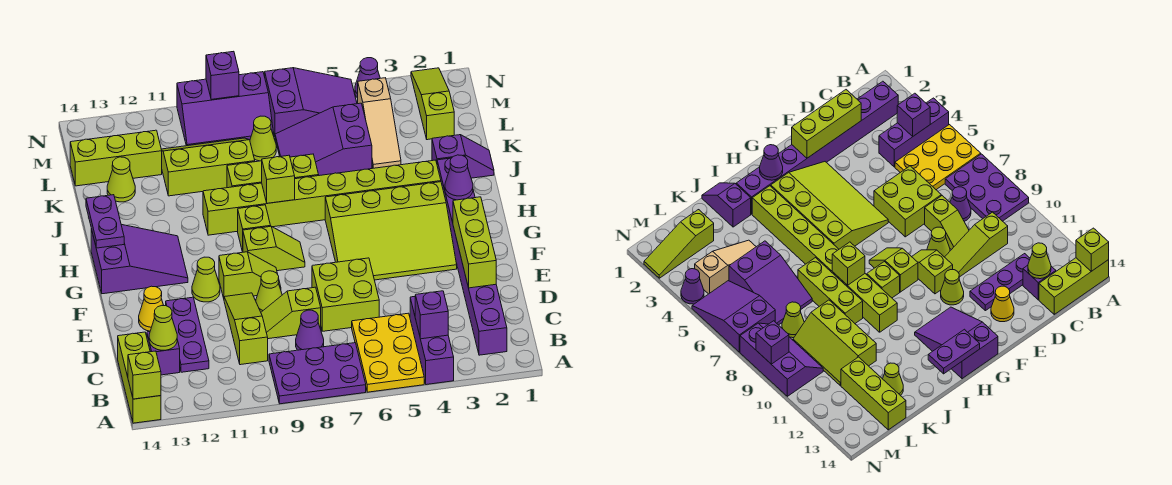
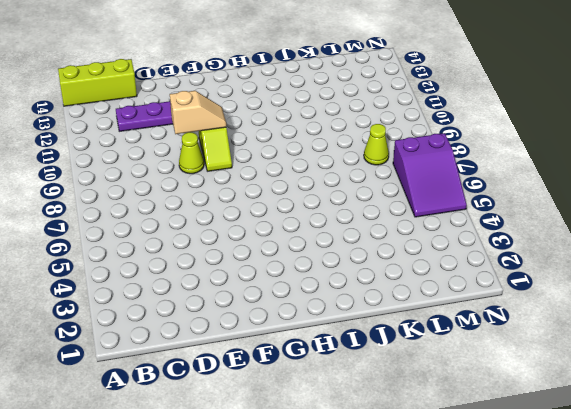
tan slope E10:F10 level 2 top E -> none
none -> purple brick A4:C4 level 1
none -> yellow plate A5:C6 level 1
none -> purple plate A7:B9 level 1
none -> purple brick B2:I2 level 1

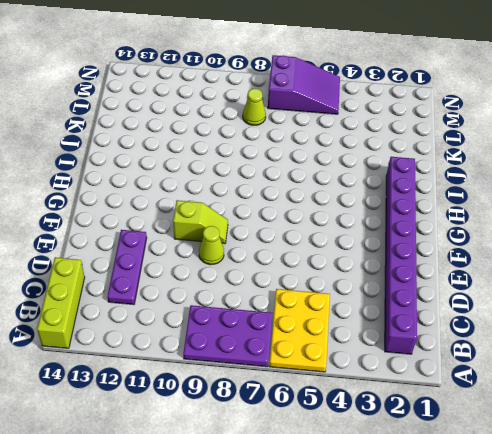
none -> purple brick A4:C4 level 1
none -> purple cone C8 level 1
none -> lime slope C10:E10 level 1 top C
none -> purple brick C13 level 1

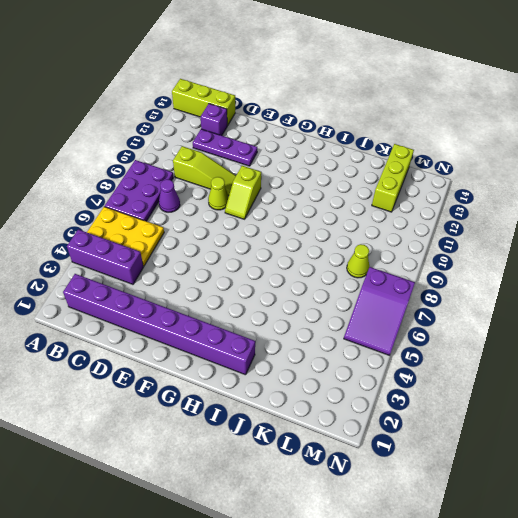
none -> lime brick D6:E7 level 1
none -> lime slope D8:D9 level 1 top 8
none -> yellow cone E13 level 1
none -> lime slope F3:H6 level 1 top H

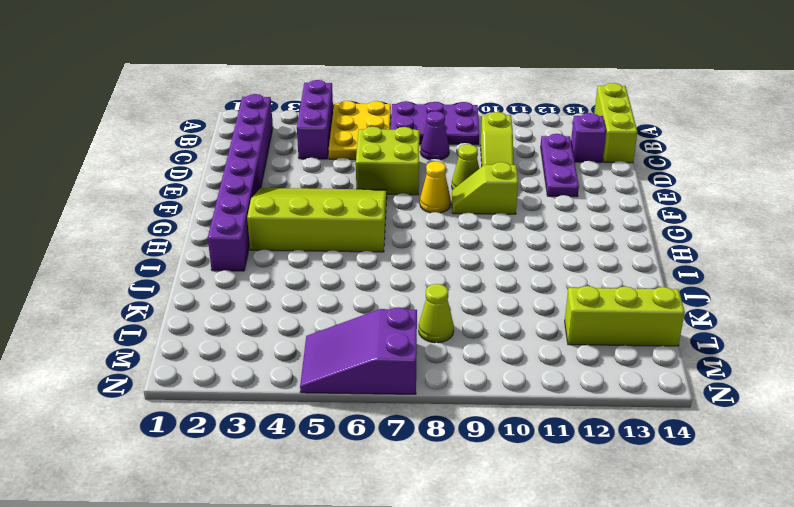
yellow cone F8 level 1 -> yellow cone E13 level 1
none -> lime slope D8:D9 level 1 top 8
none -> lime cone F11 level 1
none -> lime slope G8:G9 level 1 top 9
none -> purple slope G12:H14 level 1 top 14

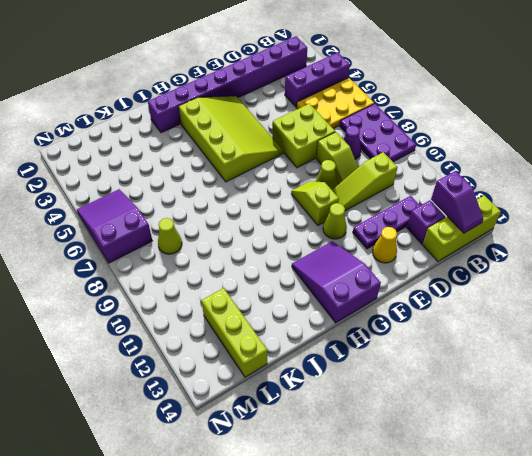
purple slope B13:B14 level 2 top 13 -> purple slope J1:J2 level 1 top 2
none -> lime slope G8:G9 level 1 top 9
none -> lime brick H9 level 1
none -> lime brick I3:I10 level 1
none -> lime brick J7:J9 level 1

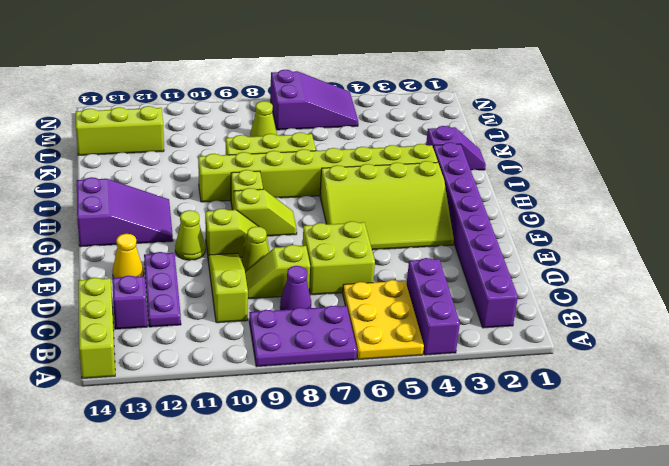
none -> tan slope K4:M4 level 1 top M
none -> purple slope K5:L7 level 1 top 5
none -> lime slope K9:L11 level 1 top K
none -> lime cone K13 level 1

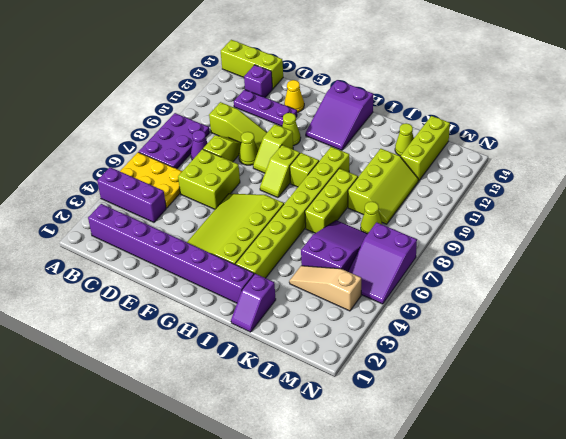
none -> lime slope L2:N2 level 1 top L
none -> purple slope M8:N10 level 1 top N
none -> purple cone N4 level 1
none -> lime brick A14 level 2

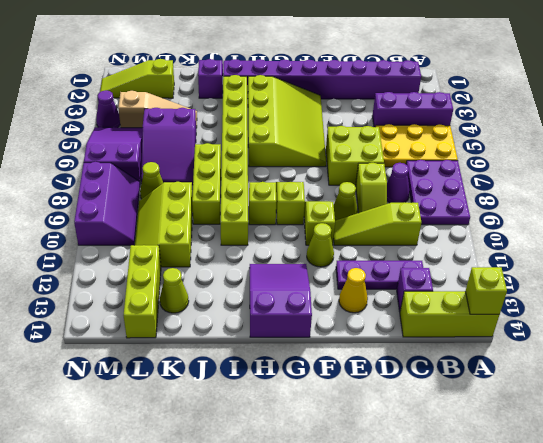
none -> purple brick B4 level 2
none -> lime cone C13 level 2
none -> lime brick D2:F2 level 2
none -> purple cone H2 level 2

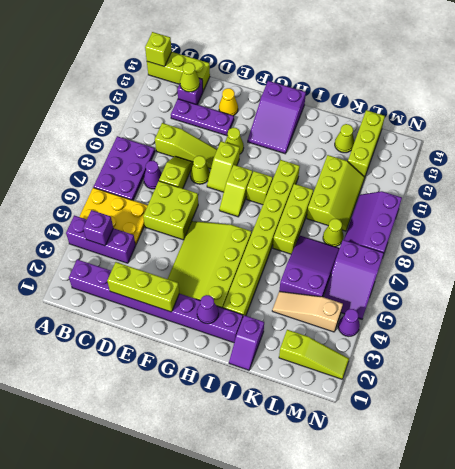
none -> purple plate H14:I14 level 2
none -> lime brick I8 level 2
none -> purple brick N9 level 2

